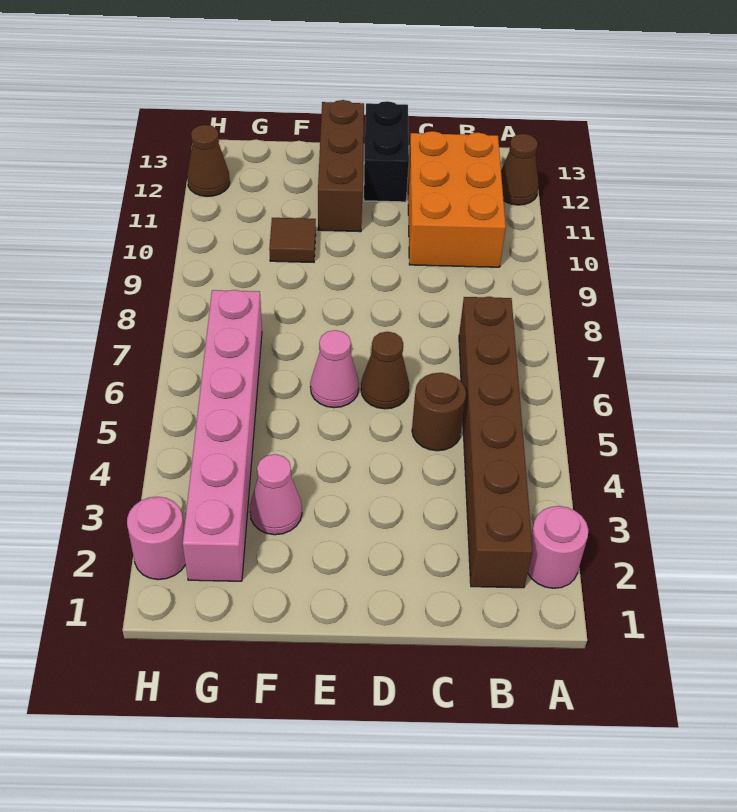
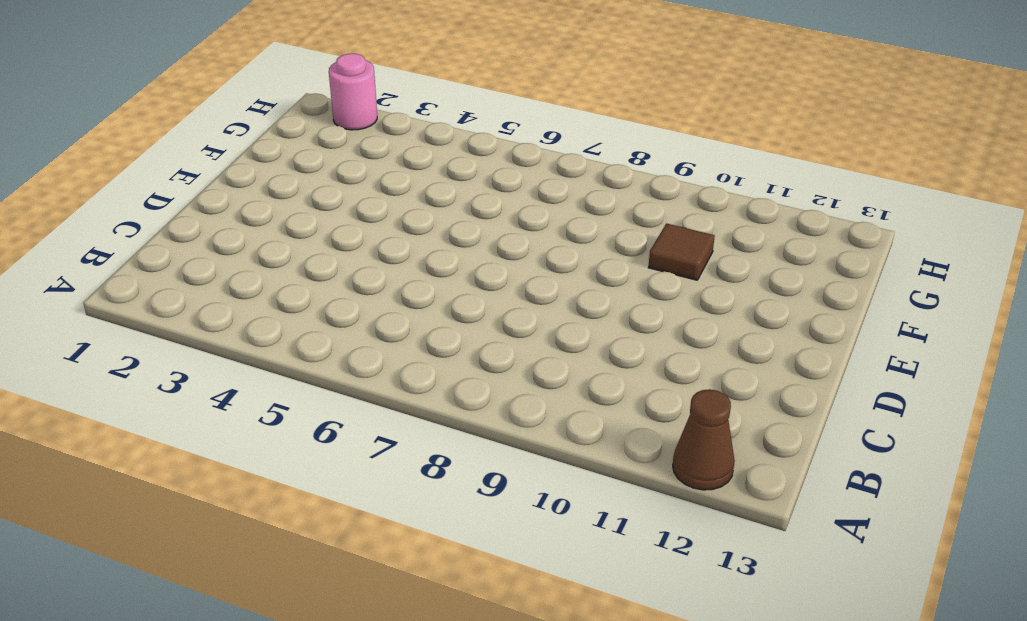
none -> pink round brick A2 level 1
none -> brown brick B2:B7 level 1
none -> orange brick B10:C12 level 1

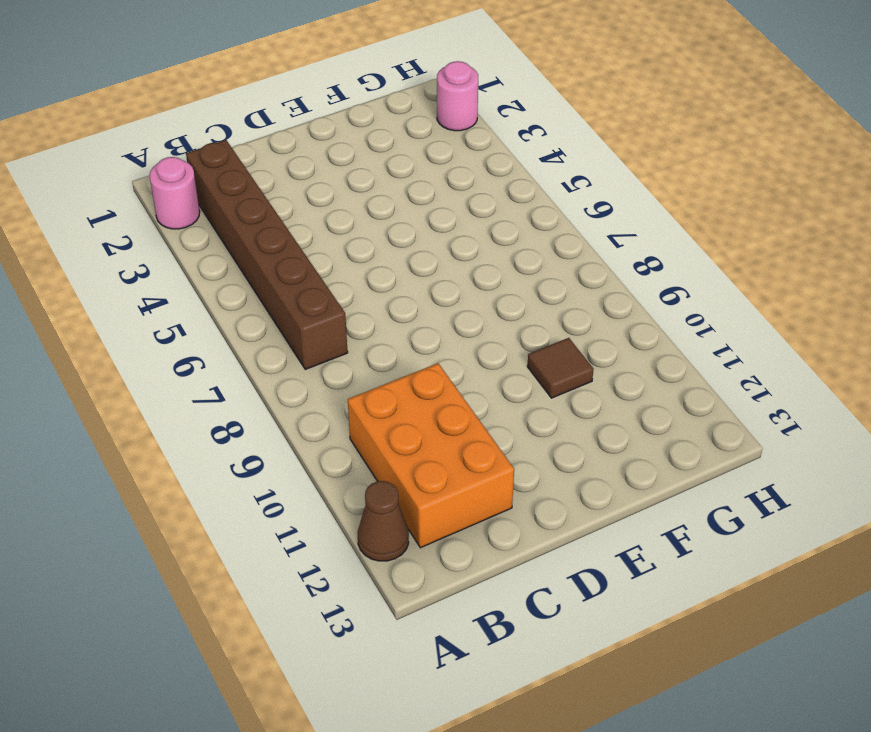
none -> brown round brick C5 level 1
none -> brown cone D6 level 1
none -> black brick D12:D13 level 1

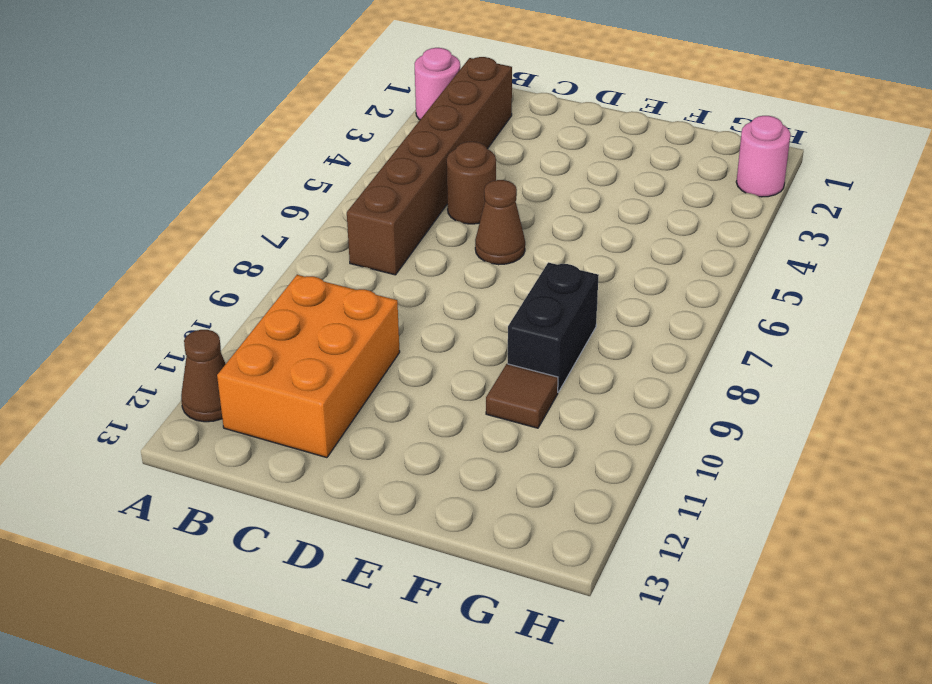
black brick F8:F9 level 1 -> black brick D12:D13 level 1
none -> pink cone E6 level 1
none -> brown brick E11:E13 level 1
none -> pink cone F3 level 1

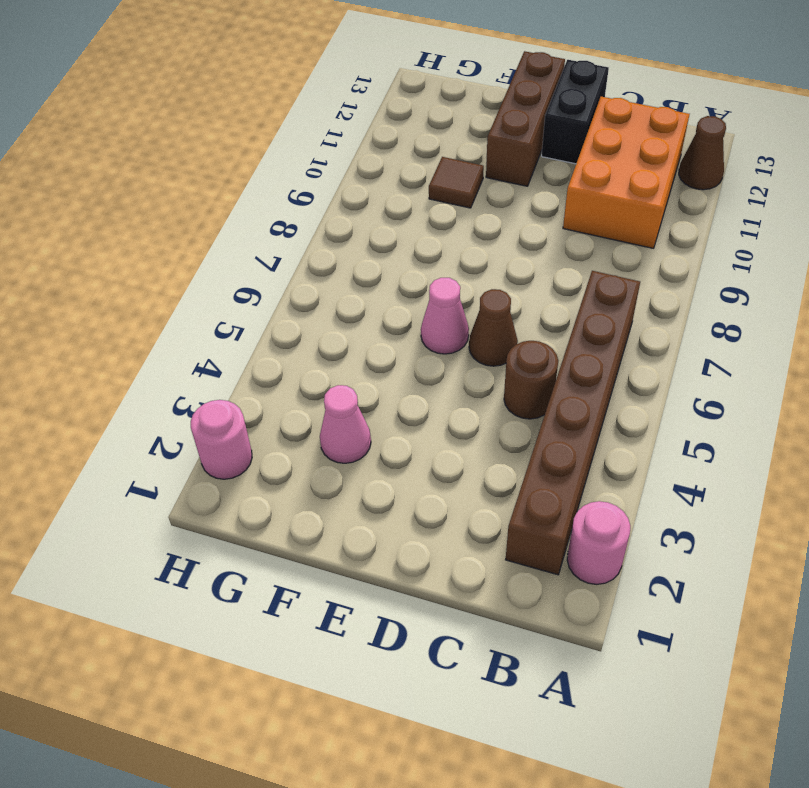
none -> pink brick G2:G7 level 1
none -> brown cone H12 level 1

